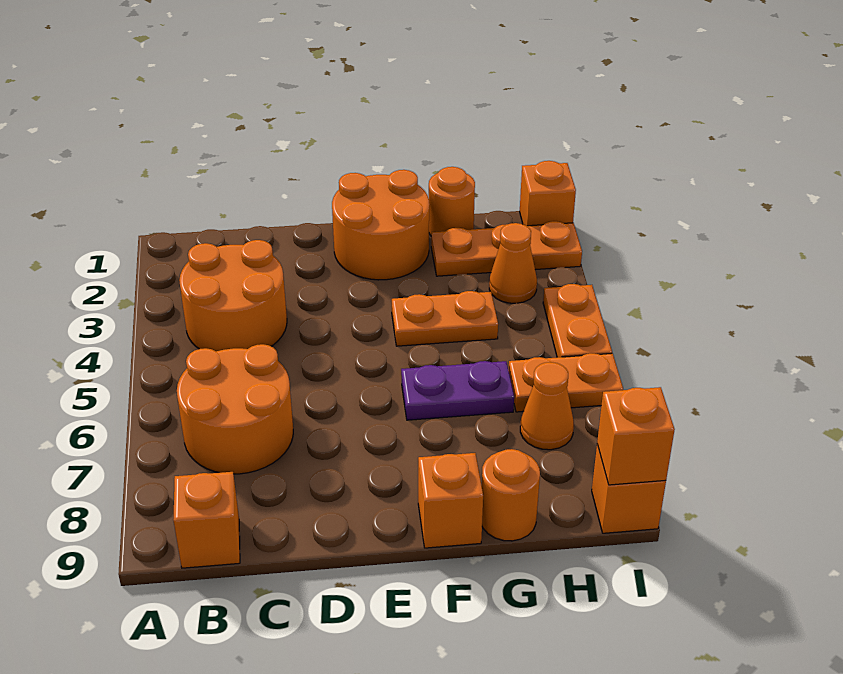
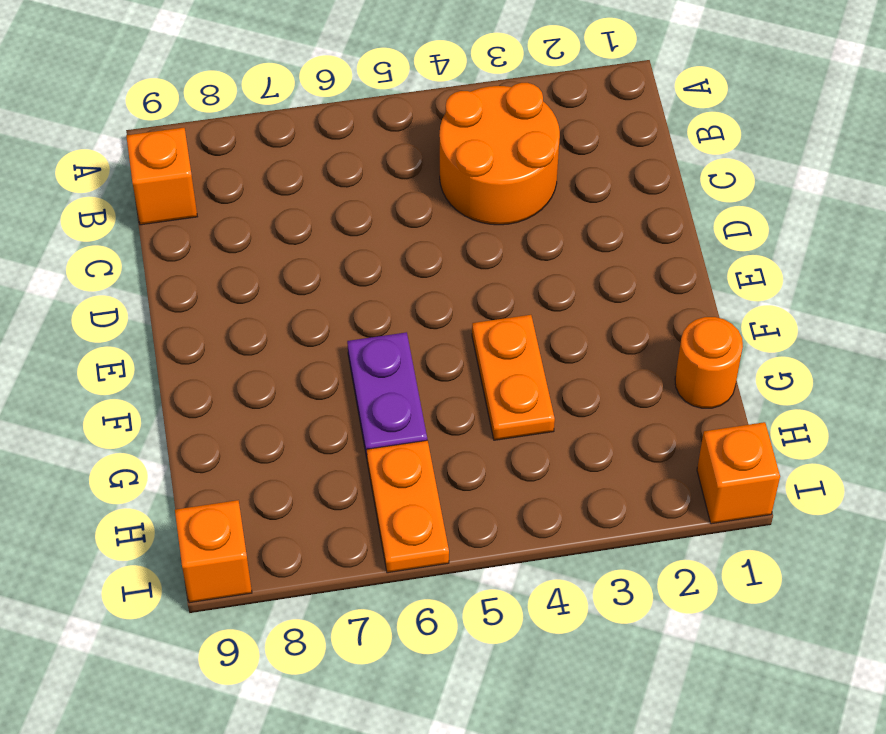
none -> orange round brick B6:C7 level 1
none -> orange round brick E1:F2 level 1
none -> orange brick F9 level 1

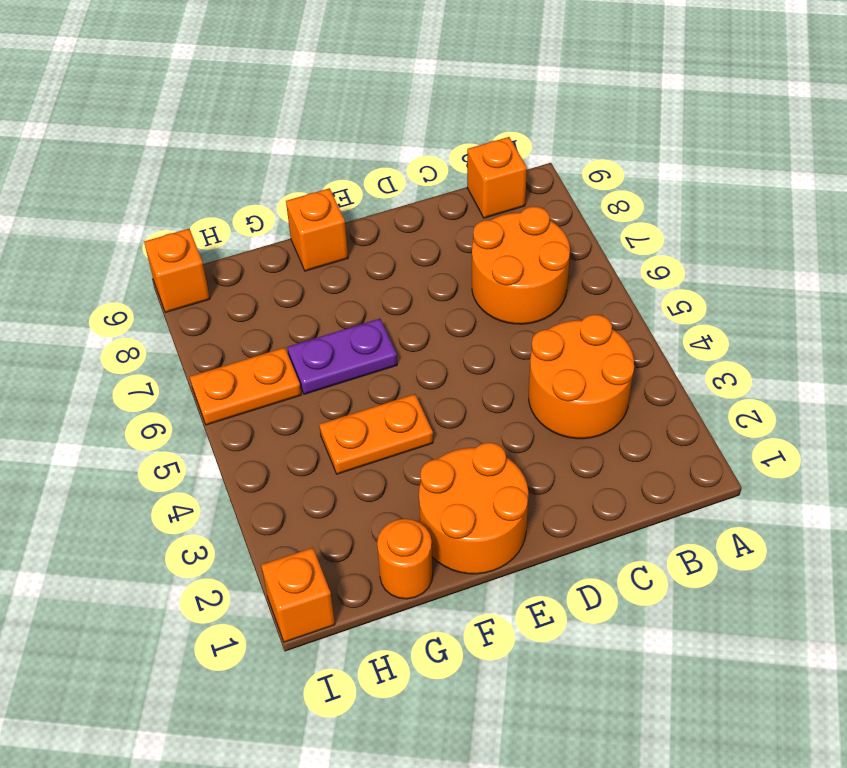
none -> orange plate G2:I2 level 1
none -> orange round brick G9 level 1
none -> orange cone H3 level 1

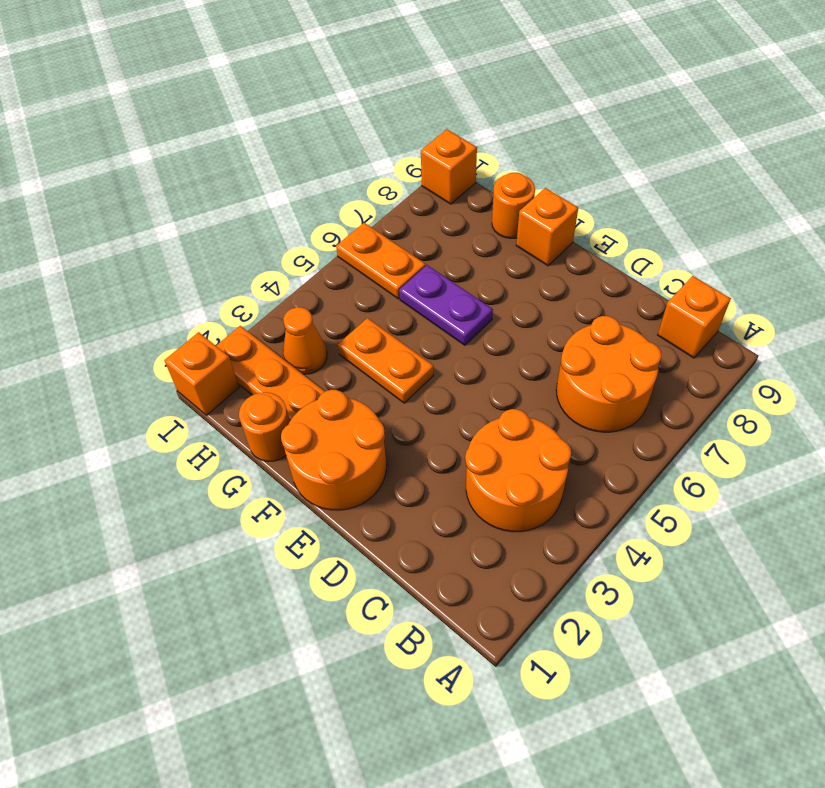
none -> orange cone H7 level 1
none -> orange plate I4:I5 level 1
none -> orange brick I9 level 2

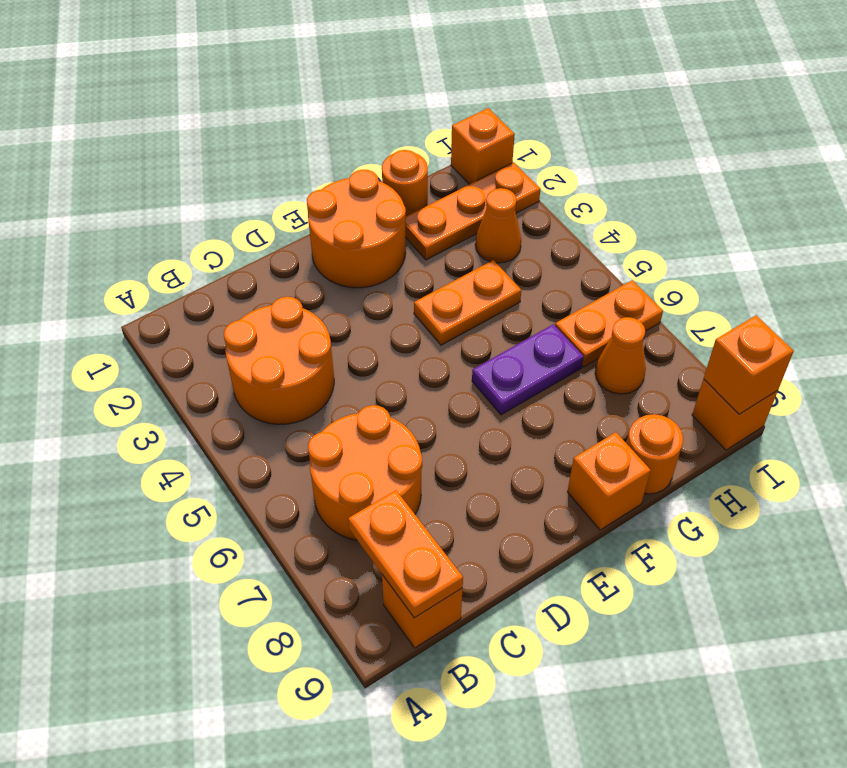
orange plate B8:B9 level 2 -> orange plate I4:I5 level 1

